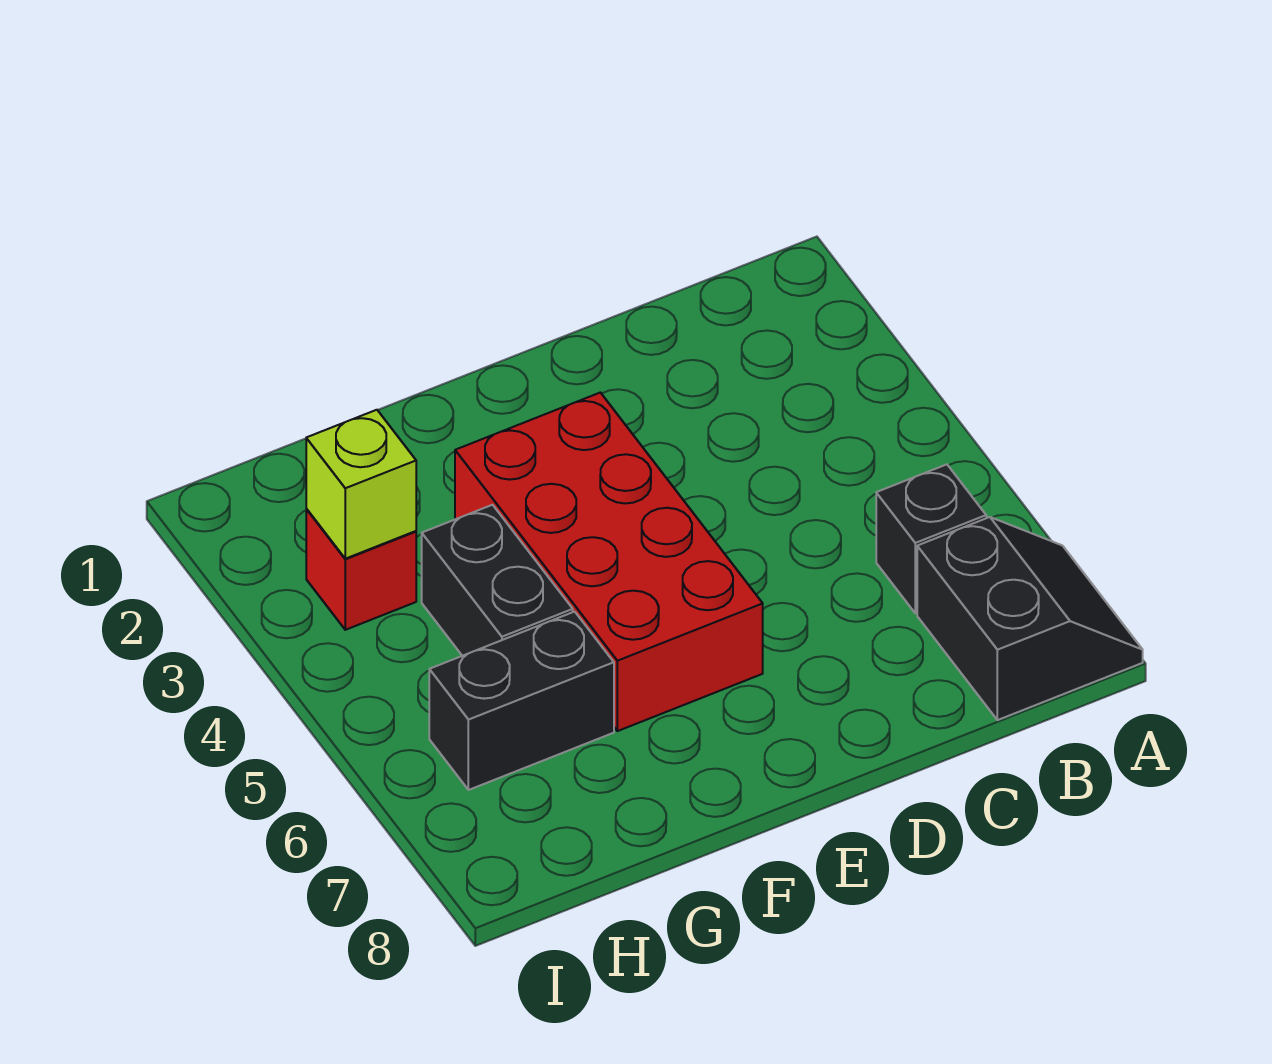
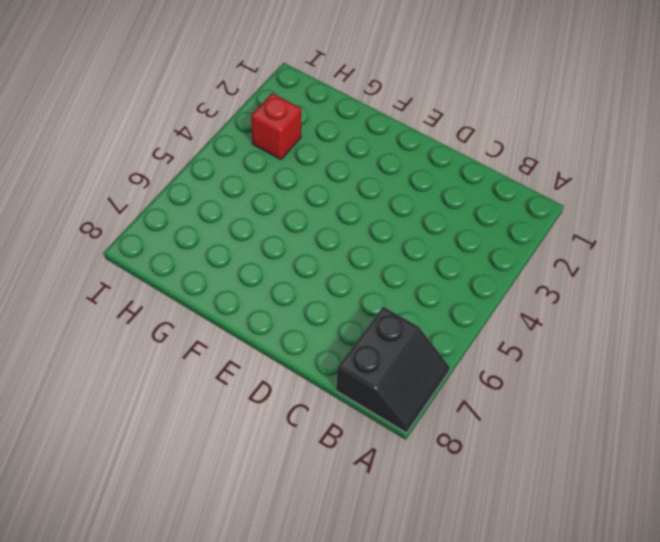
none -> black brick B6 level 1
none -> red brick E3:F6 level 1

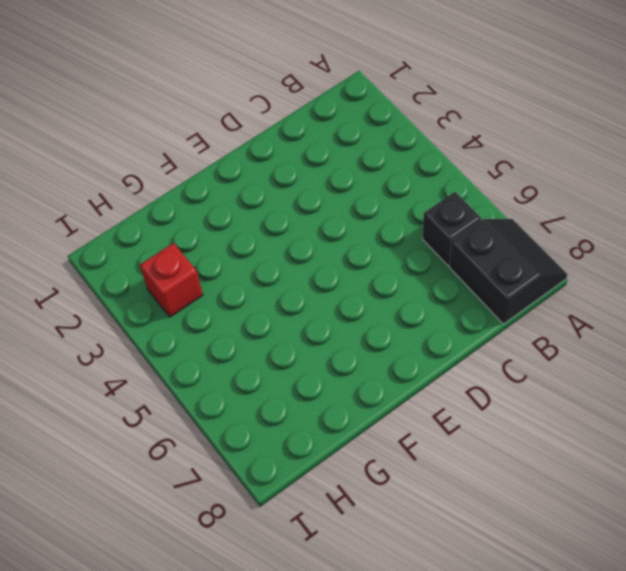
none -> red brick E3:F6 level 1
none -> black brick G4:G5 level 1

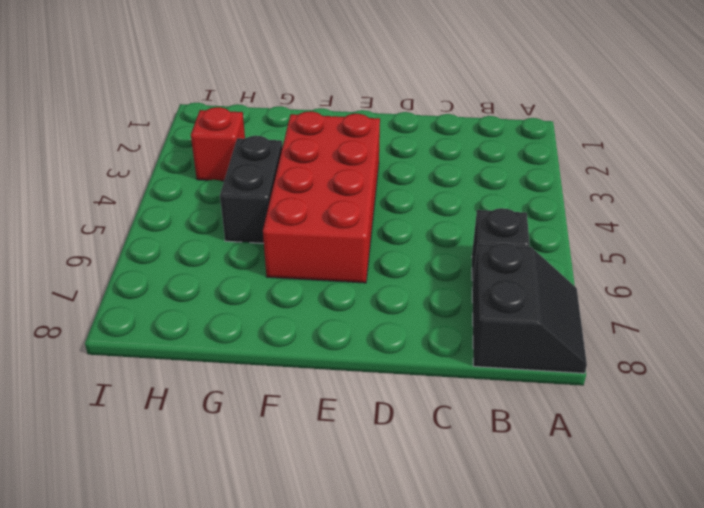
none -> black brick G6:H6 level 1
none -> lime brick H3 level 2

